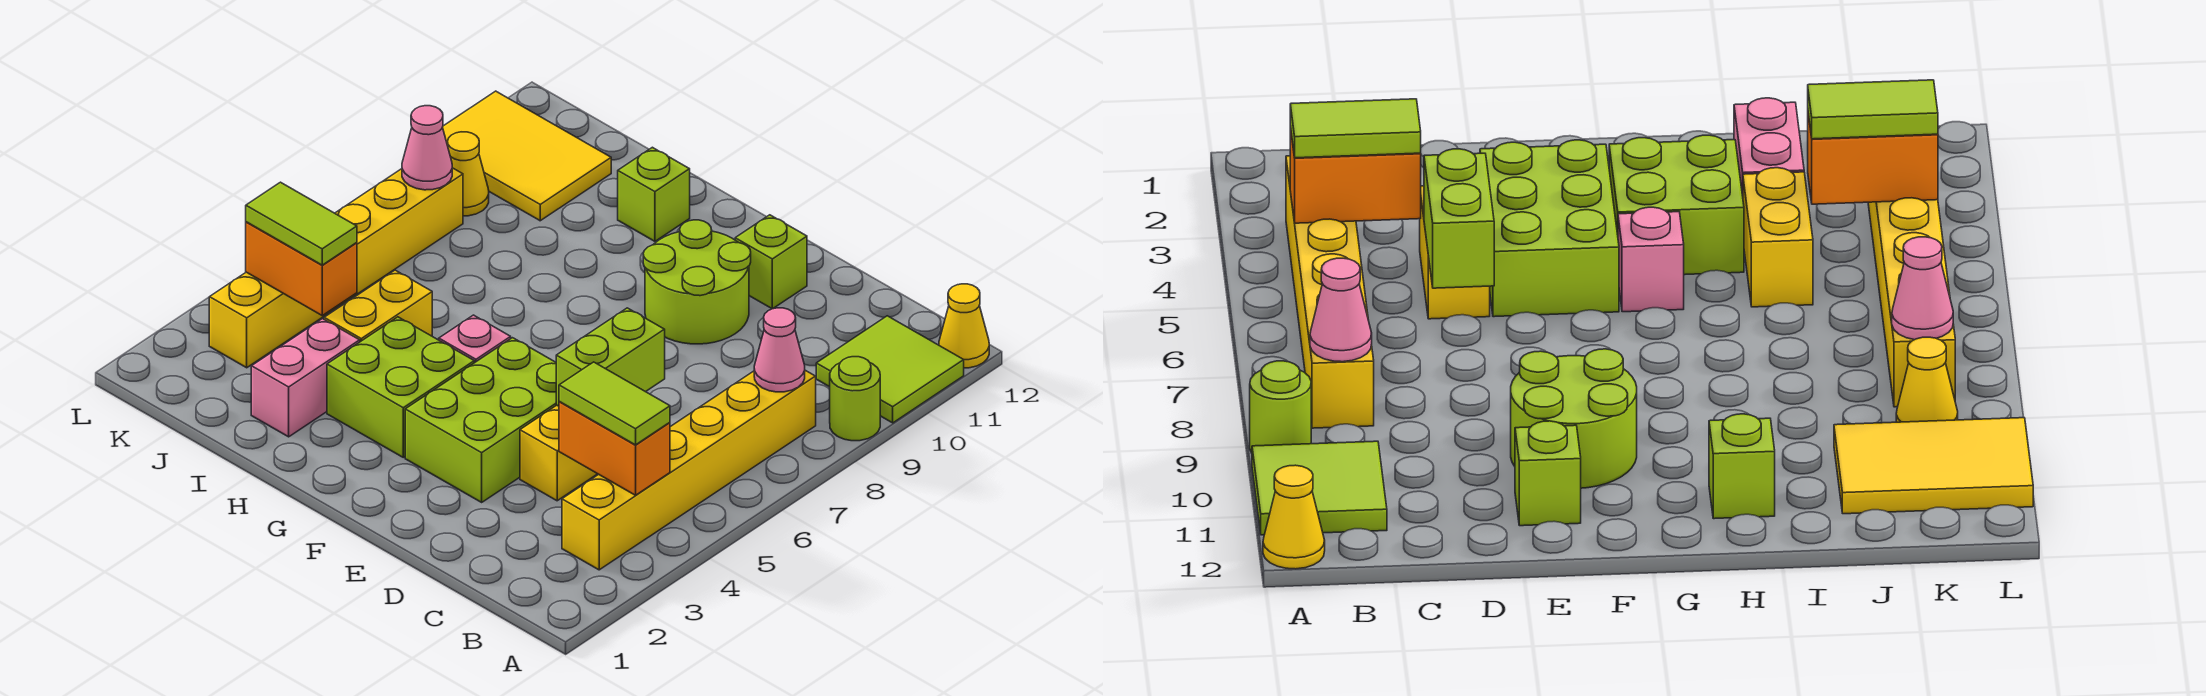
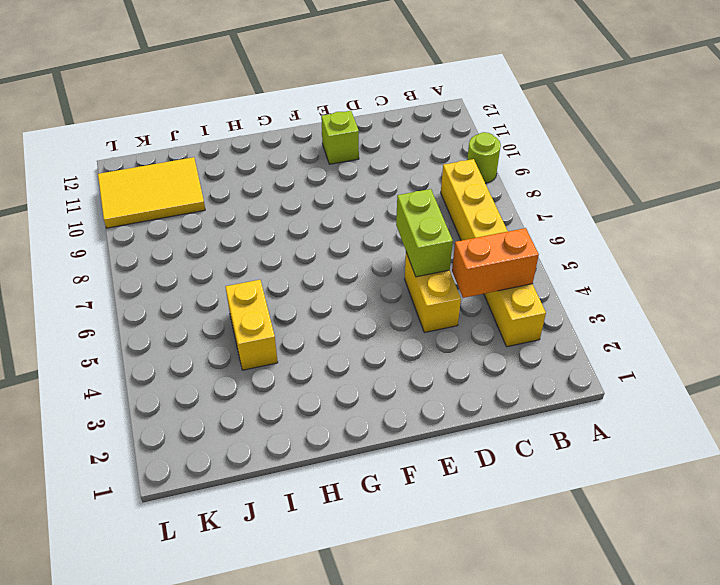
none -> lime tile A10:B11 level 1
none -> yellow cone A12 level 1
none -> lime brick E3:F5 level 1

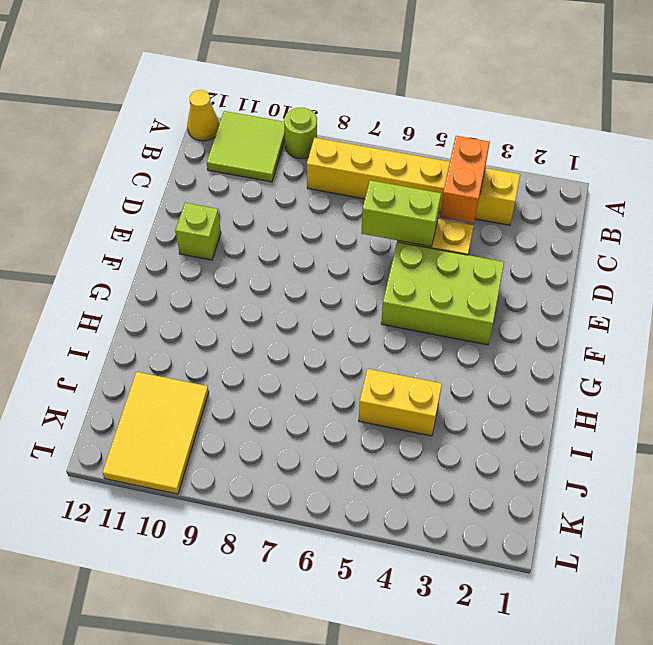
none -> lime round brick E9:F10 level 1
none -> lime brick G3:H4 level 1
none -> pink brick G5 level 1

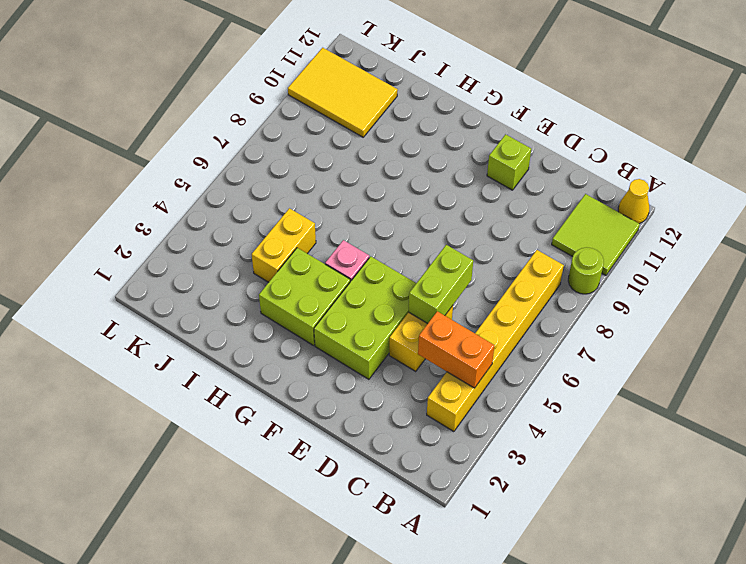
none -> lime round brick E9:F10 level 1
none -> lime brick H11 level 1
none -> pink brick I2:I3 level 1

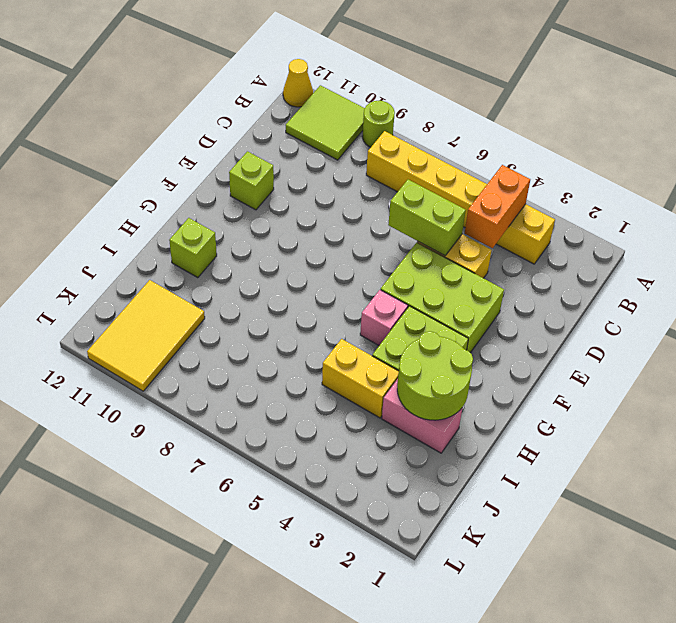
lime round brick H2:I3 level 2 -> lime round brick E9:F10 level 1
none -> yellow brick K3:K8 level 1
none -> yellow cone K9 level 1
none -> pink cone B8 level 2

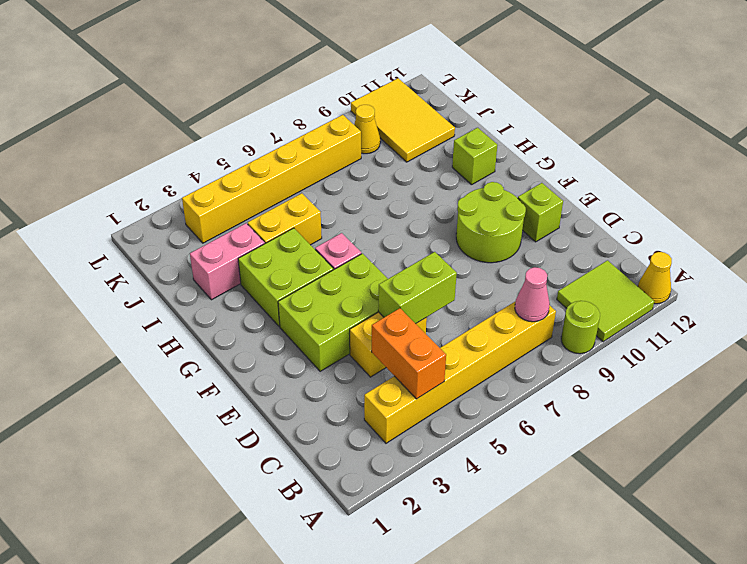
none -> orange brick J4:K4 level 2
none -> pink cone K8 level 2
none -> lime tile B4:C4 level 3

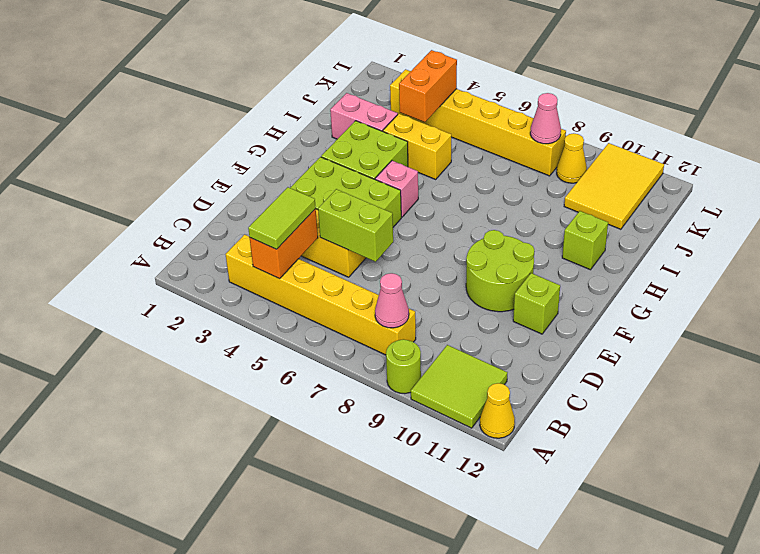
none -> lime tile J4:K4 level 3

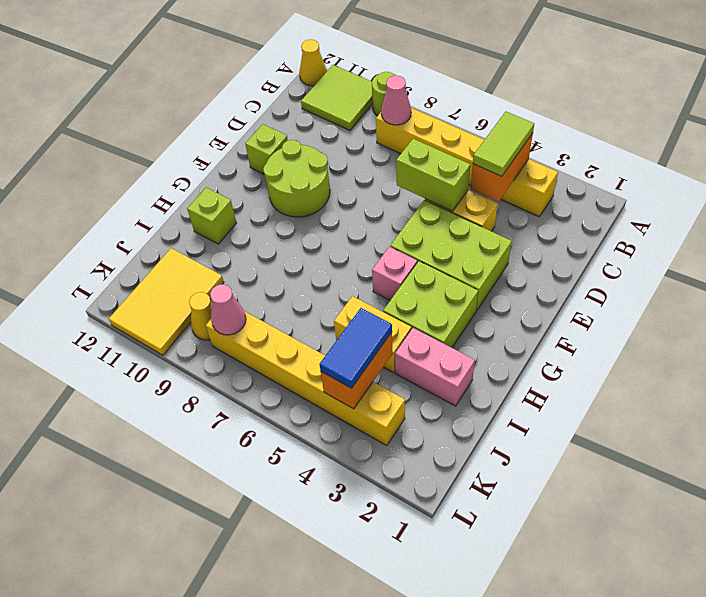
blue tile J4:K4 level 3 -> lime tile J4:K4 level 3

